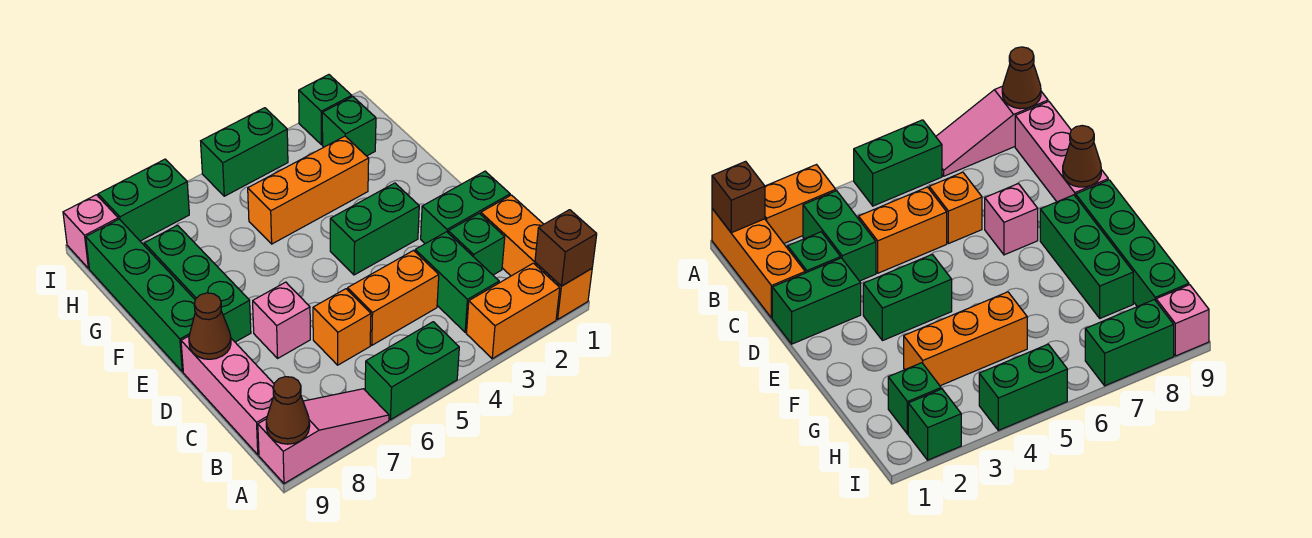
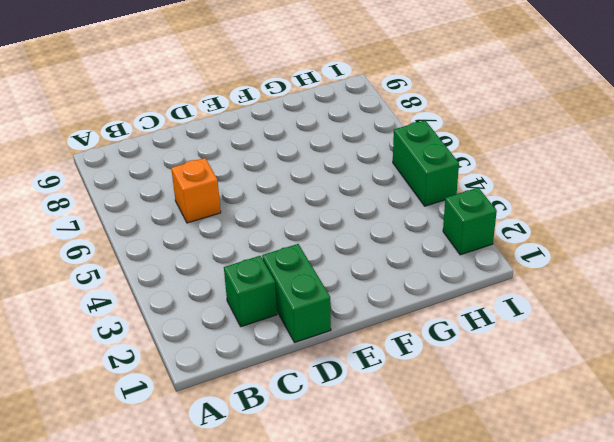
none -> orange brick A1:C1 level 1
none -> orange brick A2:A3 level 1
none -> green brick A5:A6 level 1

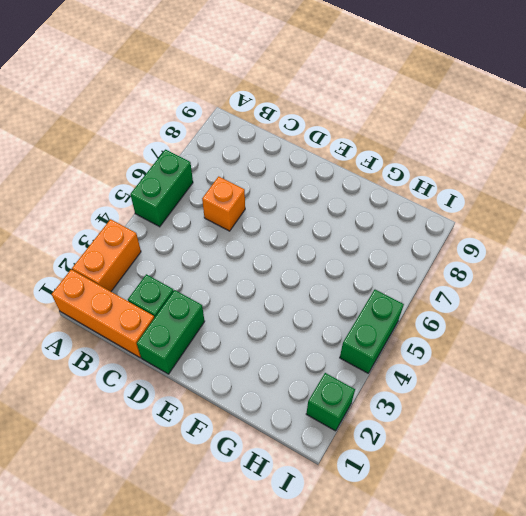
none -> pink slope A7:A9 level 1 top 9
none -> green brick B3:C3 level 1
none -> pink brick B9:D9 level 1

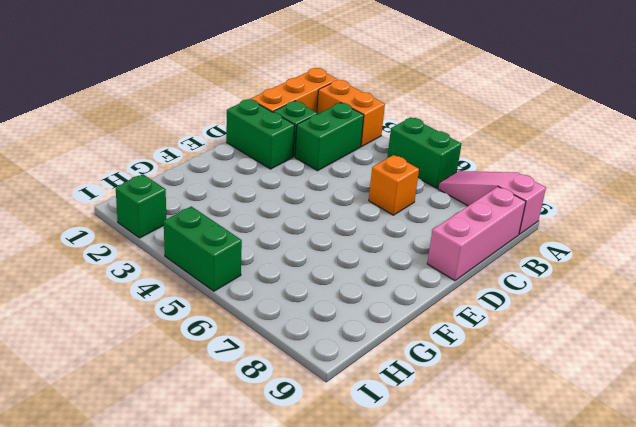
none -> orange brick C4:C5 level 1
none -> pink brick D7 level 1
none -> green brick E3:E4 level 1

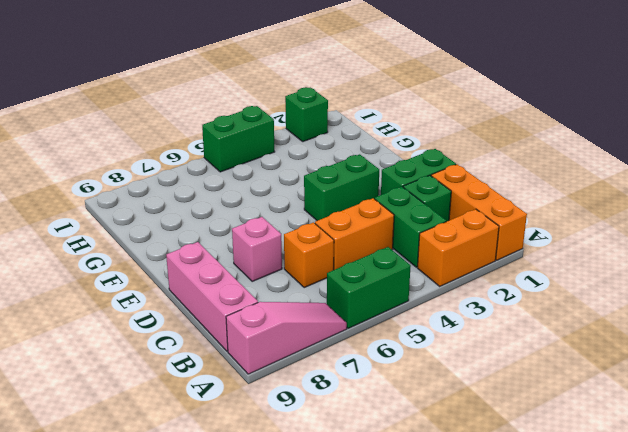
none -> green brick E8:G8 level 1
none -> green brick E9:H9 level 1
none -> orange brick G3:G5 level 1

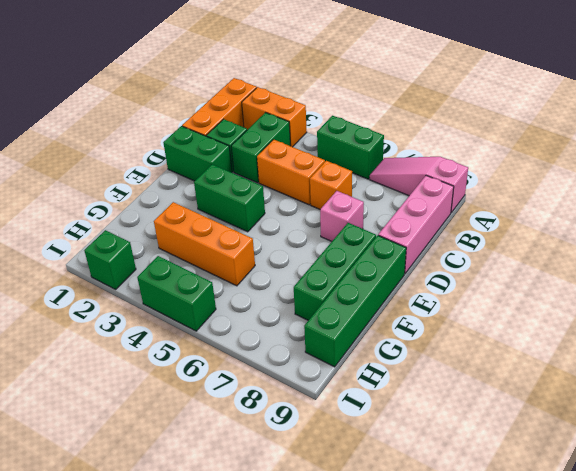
none -> green brick H2 level 1
none -> green brick I7:I8 level 1
none -> pink brick I9 level 1

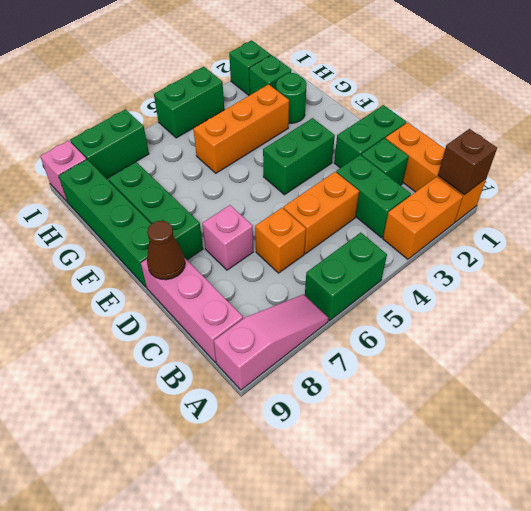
green round brick G2 level 1 -> none
none -> brown cone A9 level 2

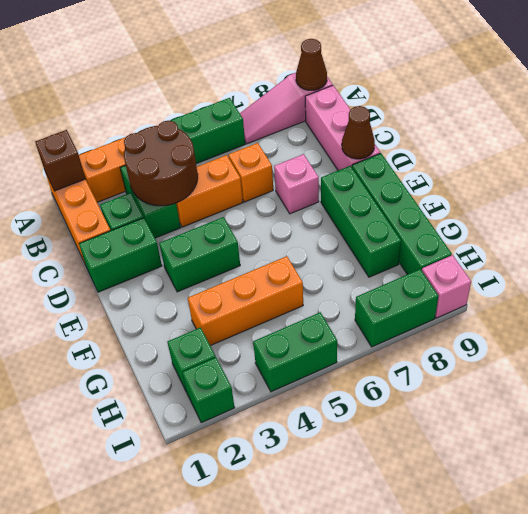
brown round brick B3:C4 level 2 -> none

